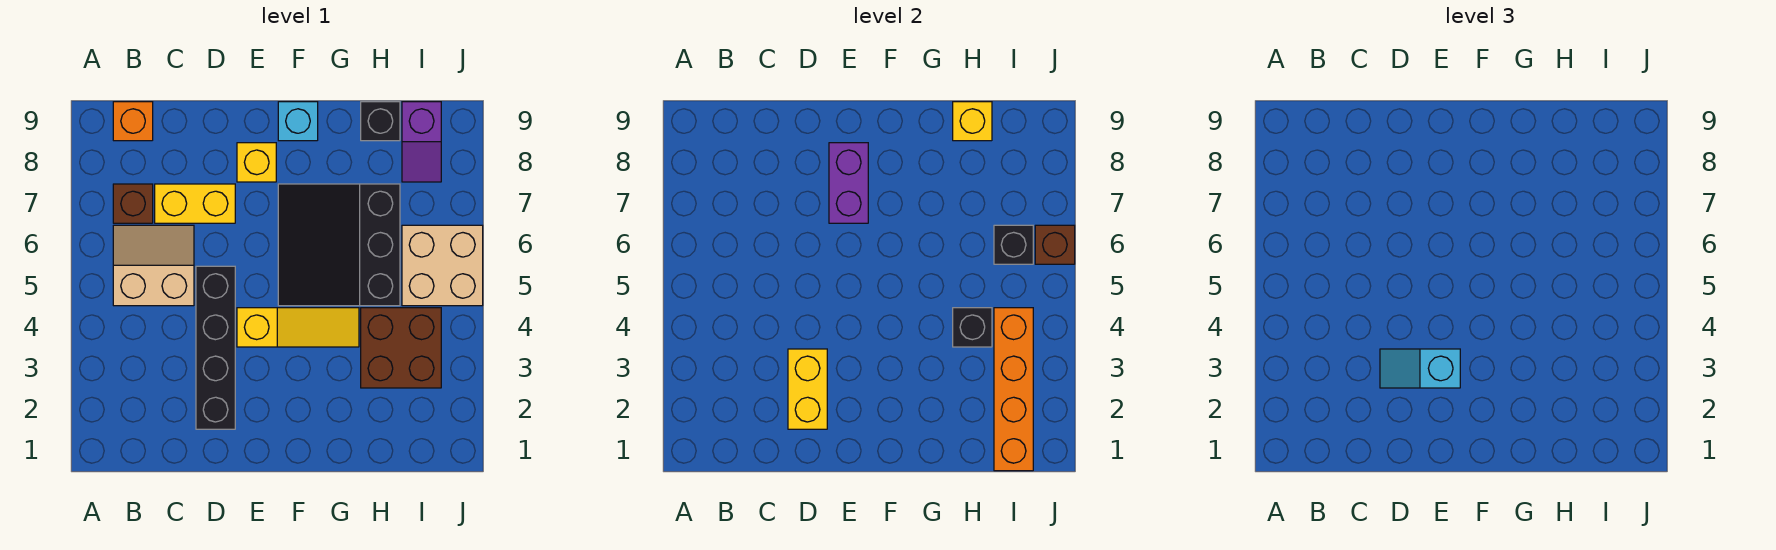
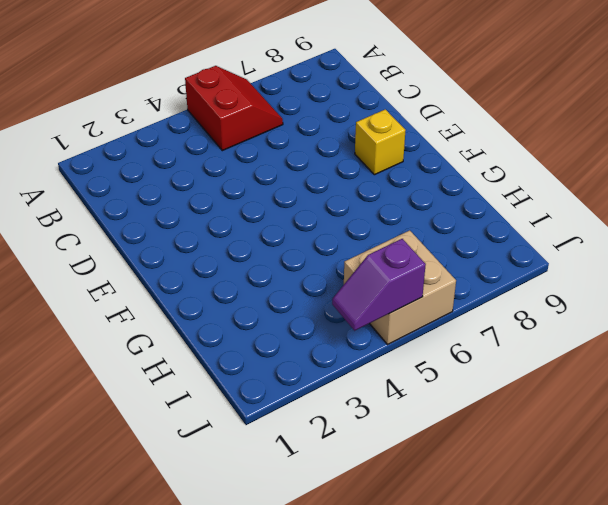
red slope A5:B6 level 1 top 5 -> tan slope B5:C6 level 1 top 5
purple slope J4:J5 level 2 top 5 -> purple slope I8:I9 level 1 top 9
none -> brown brick B7 level 1
none -> orange brick B9 level 1
none -> yellow brick C7:D7 level 1

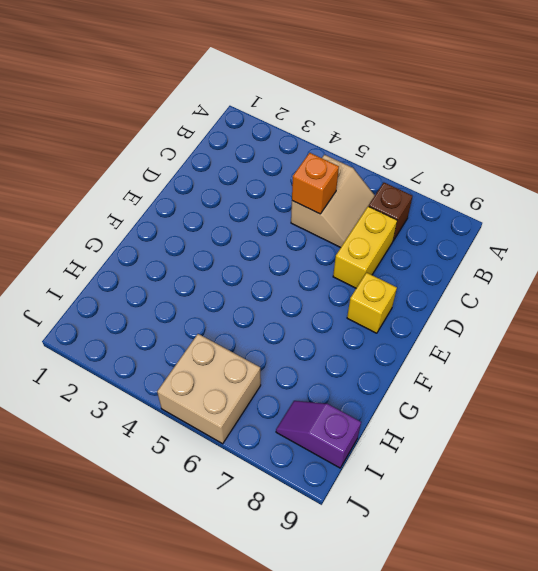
orange brick C5 level 2 -> orange brick B9 level 1
none -> black brick D2:D5 level 1
none -> yellow slope E4:G4 level 1 top E
none -> black slope F5:H7 level 1 top H

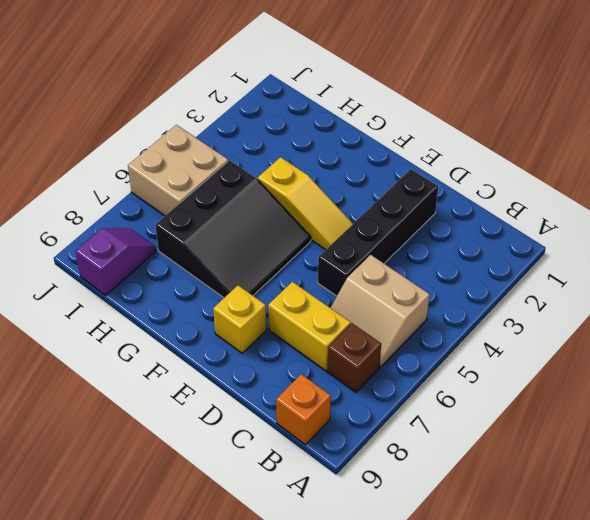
yellow slope E4:G4 level 1 top G -> yellow slope E4:G4 level 1 top E
none -> cyan brick F9 level 1
none -> brown brick H3:I4 level 1
none -> black brick H9 level 1

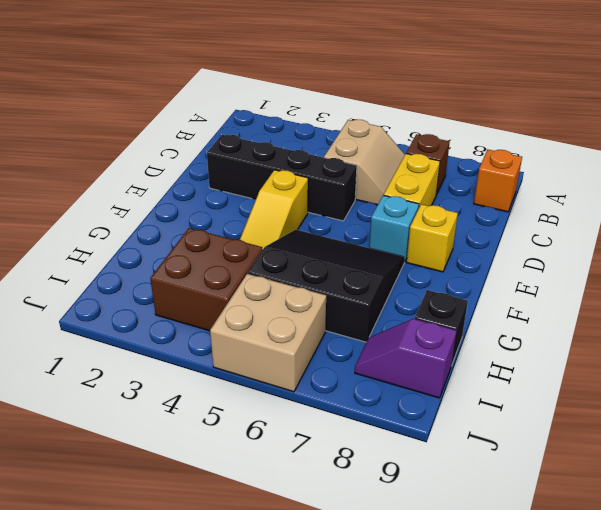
cyan brick E7 level 1 -> cyan brick F9 level 1
none -> yellow brick D2:D3 level 2
none -> purple brick E7:E8 level 2
none -> black brick H4 level 2

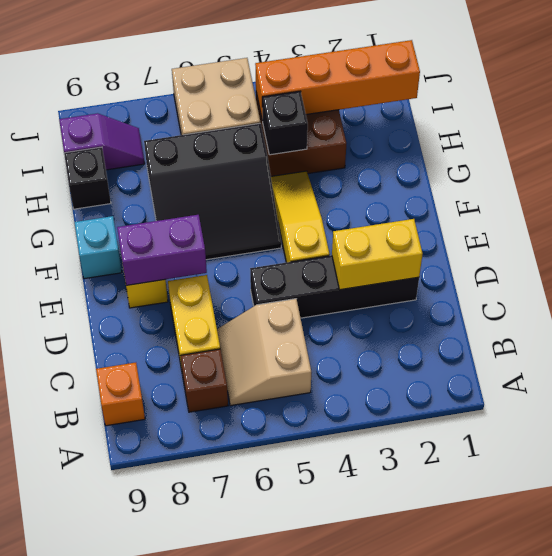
none -> yellow brick H9 level 2
none -> black brick I6 level 2
none -> brown brick J6 level 2

